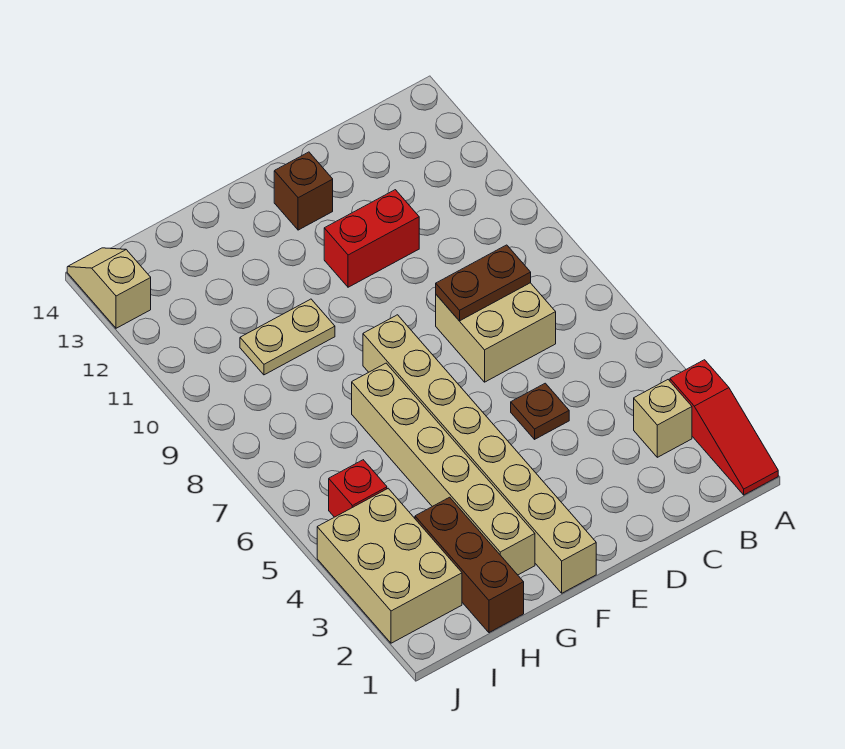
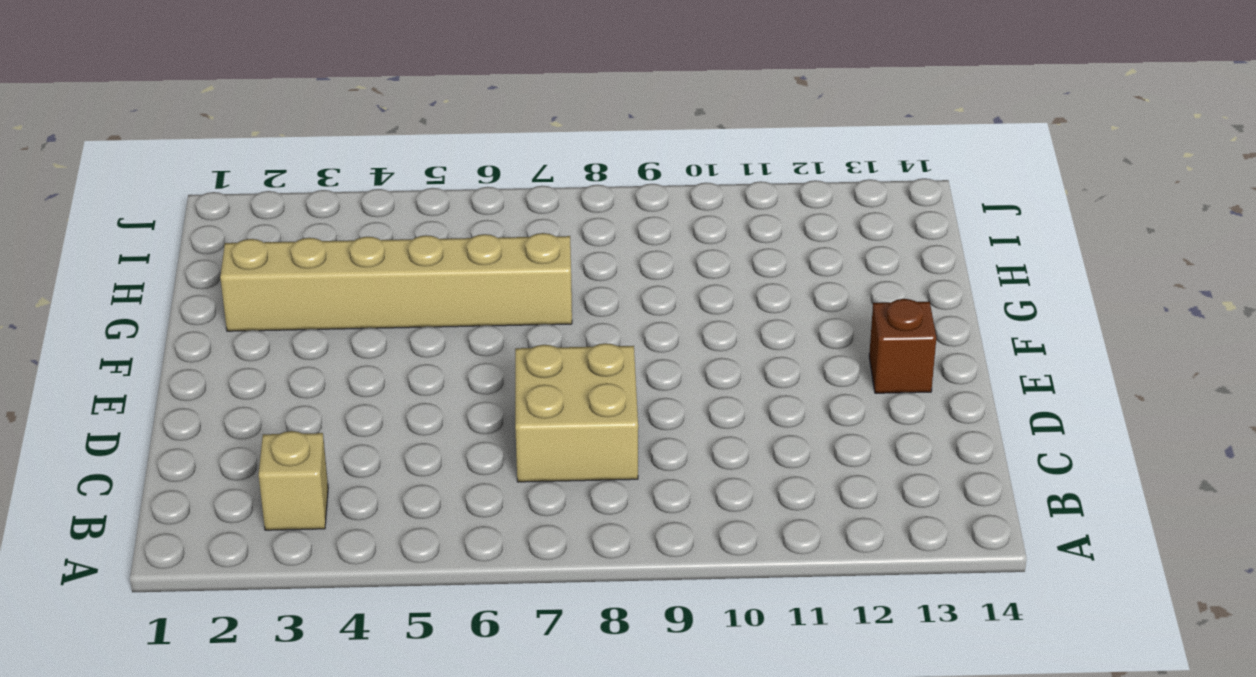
none -> red slope A1:A3 level 1 top 3
none -> brown plate D5 level 1
none -> red brick D11:E11 level 1

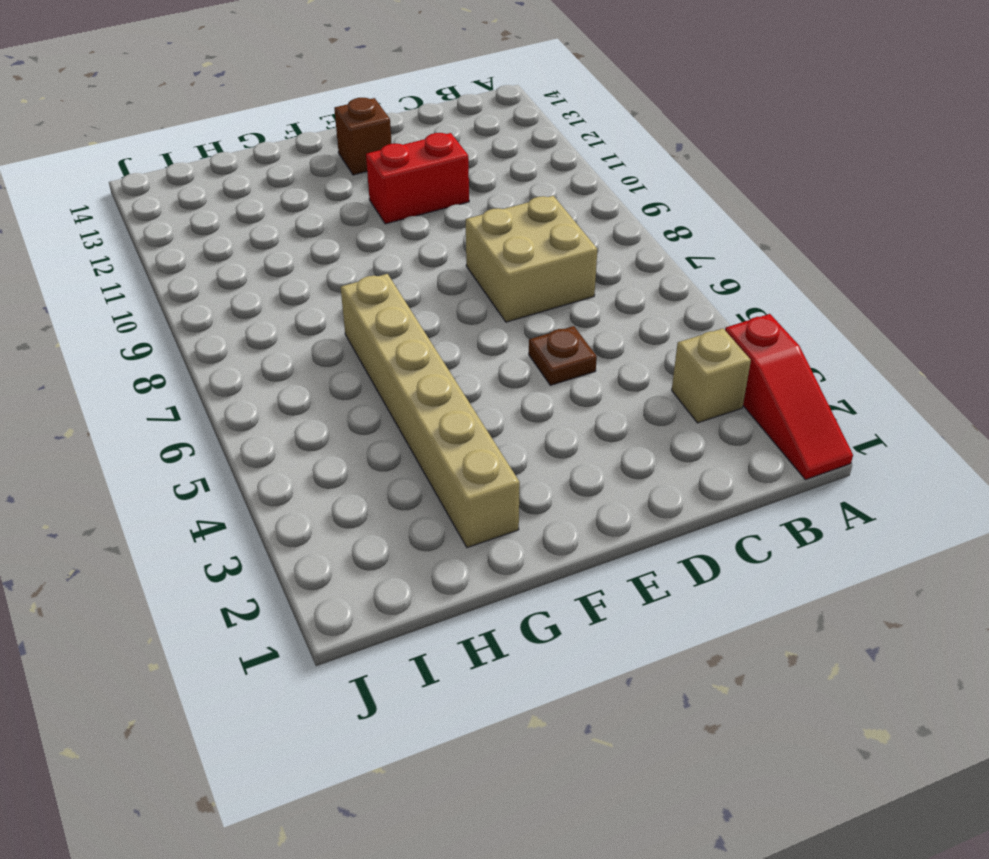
none -> tan brick F1:F8 level 1
none -> tan plate G10:H10 level 1
none -> brown brick H1:H3 level 1

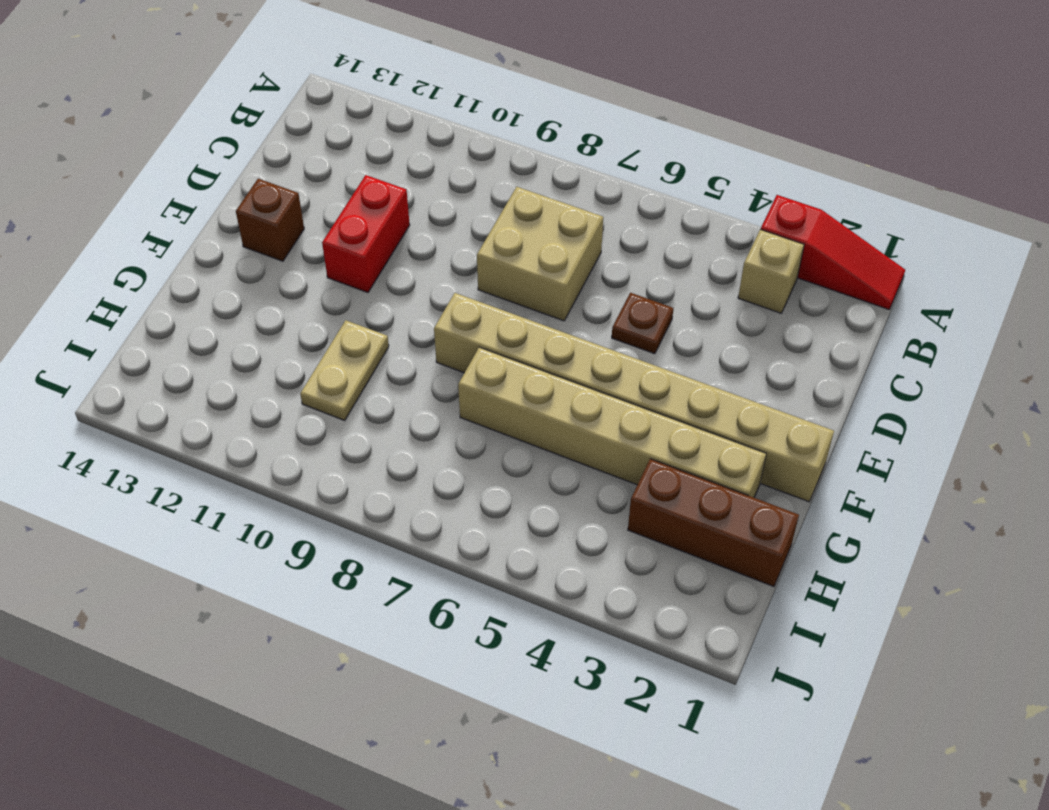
none -> tan brick I2:J4 level 1
none -> red brick I5 level 1
none -> tan slope J13:J14 level 1 top 13

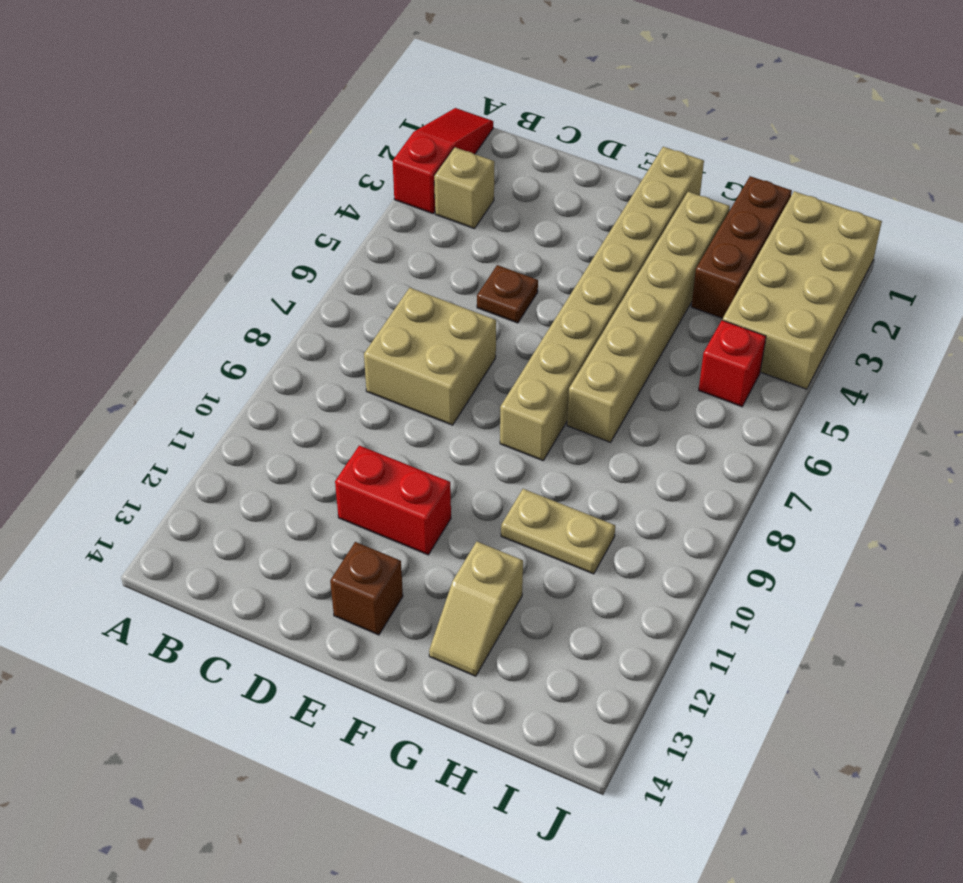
tan slope G12:G13 level 1 top 12 -> tan slope J13:J14 level 1 top 13
tan brick I1:J4 level 1 -> tan brick I2:J4 level 1
none -> brown plate C8:D8 level 2

